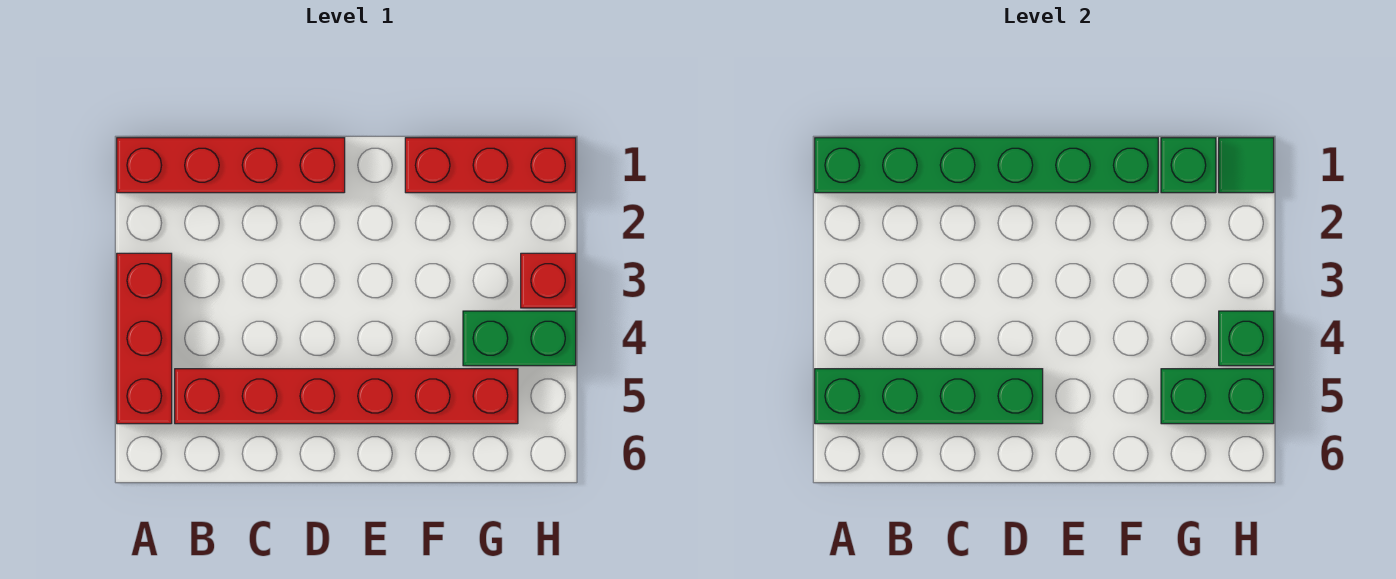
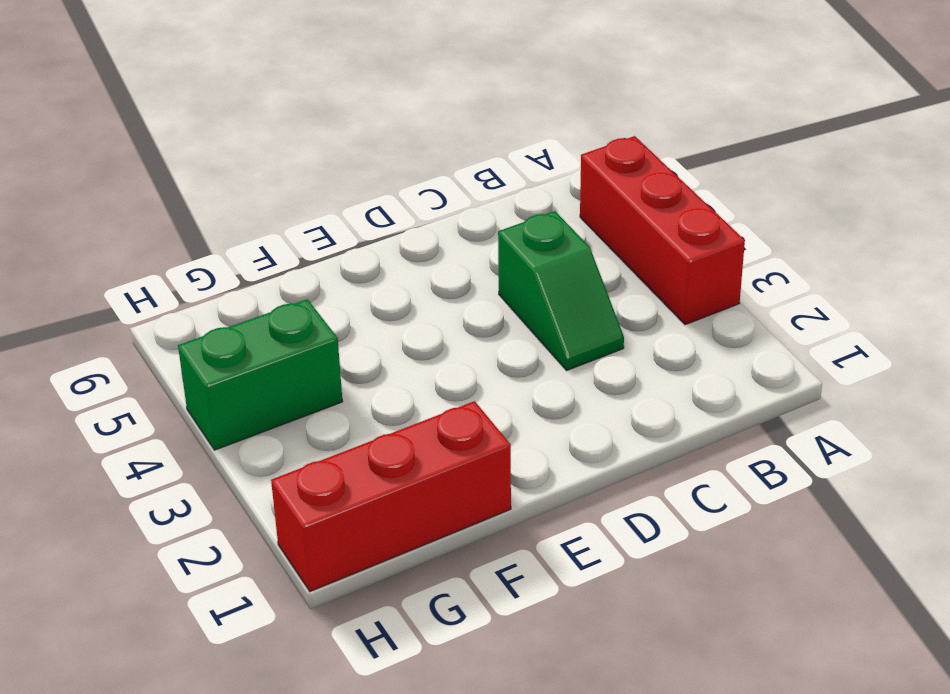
green slope C3:C4 level 1 top 4 -> none
none -> red brick A1:D1 level 1
none -> red brick B5:G5 level 1
none -> red brick H3 level 1

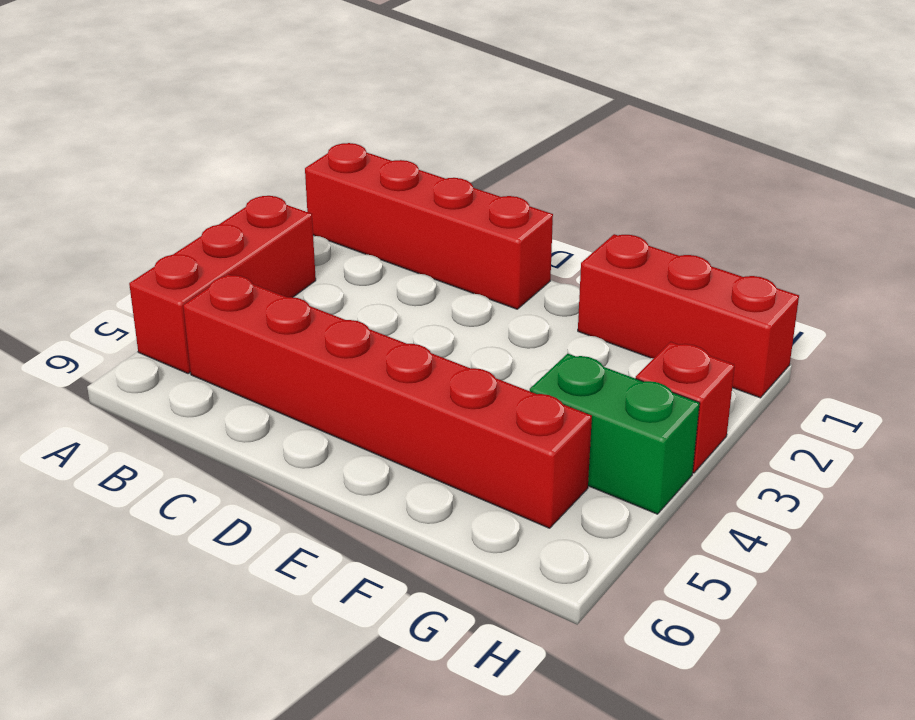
none -> green brick A1:F1 level 2
none -> green brick A5:D5 level 2
none -> green brick G1 level 2

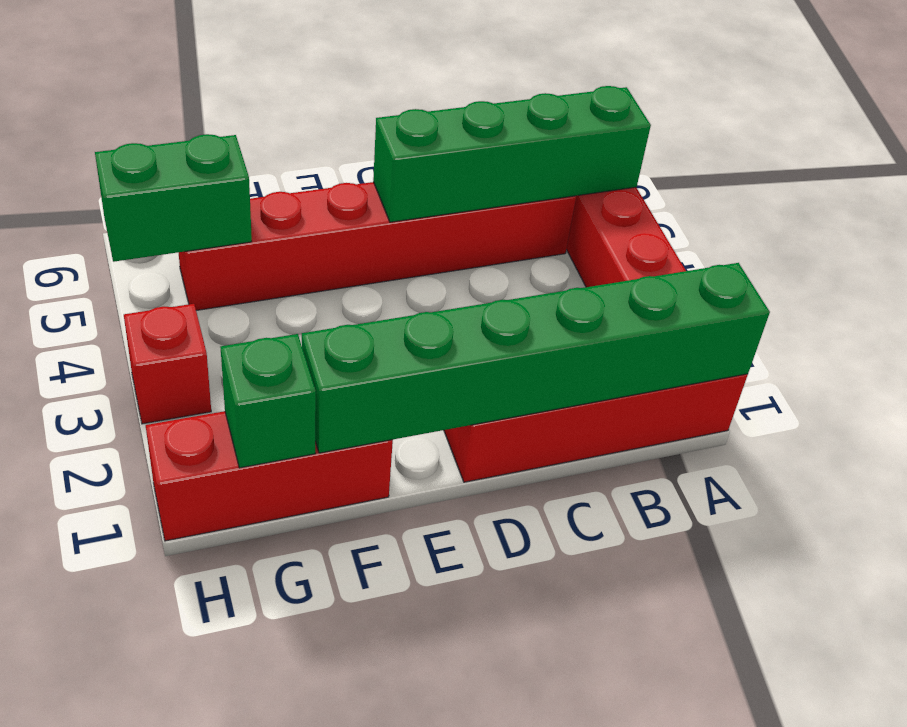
none -> green brick G4:H4 level 1
none -> green tile H1 level 2
none -> green brick H4 level 2

